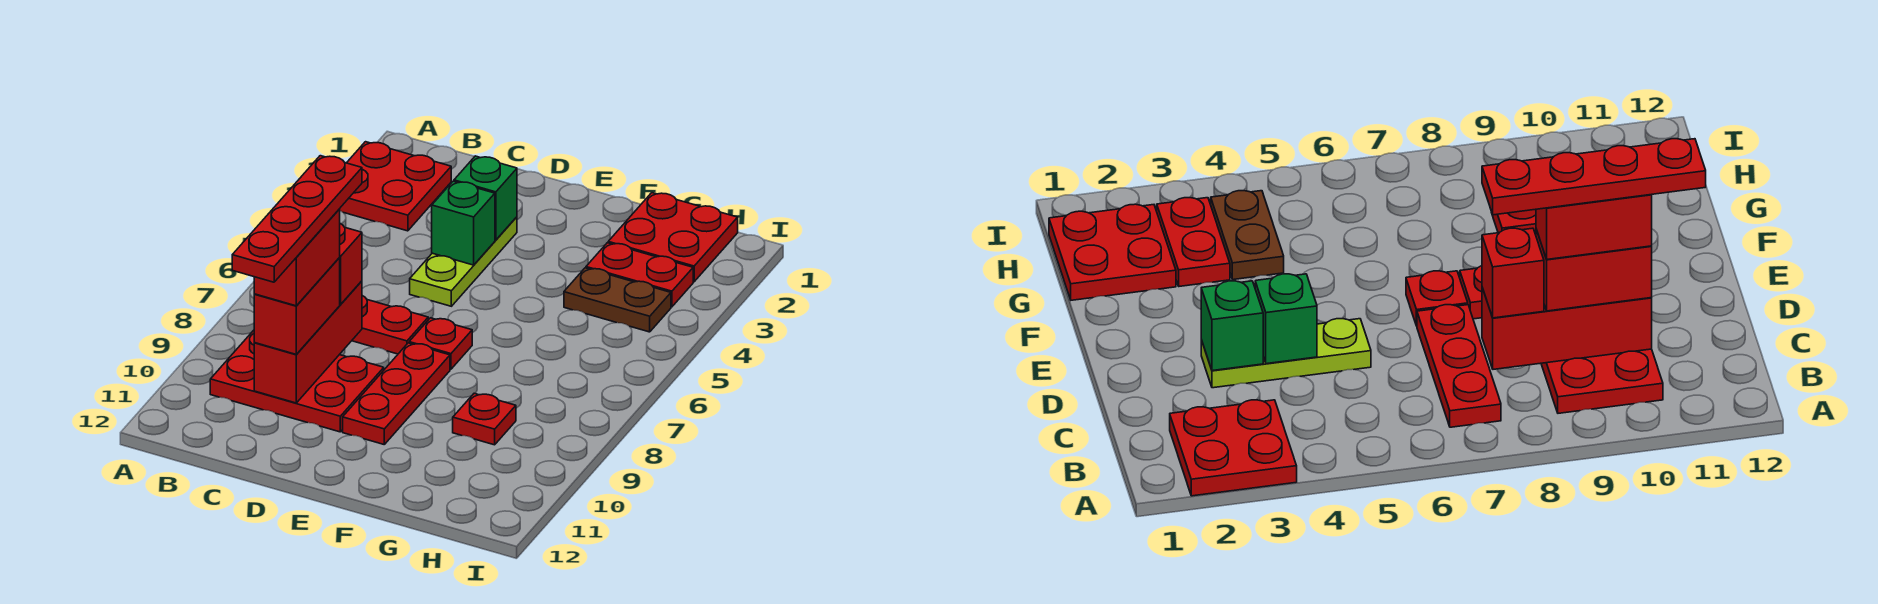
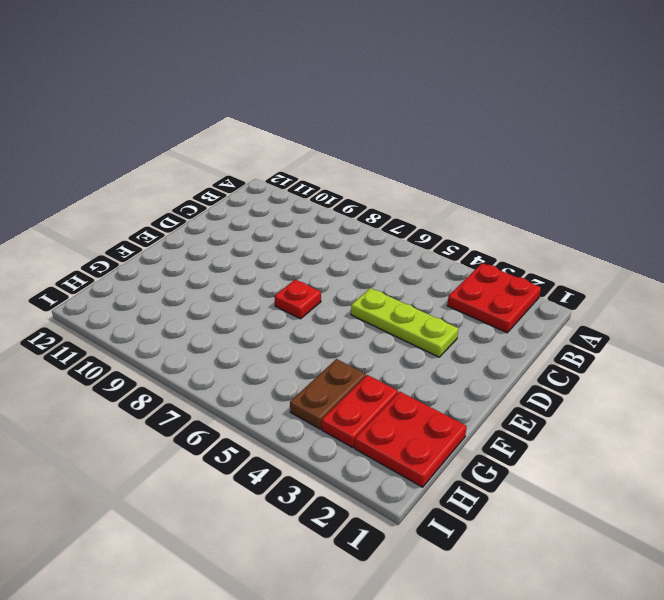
none -> red plate B7:D7 level 1
none -> red plate B9:D10 level 1
none -> red plate E8:E10 level 1

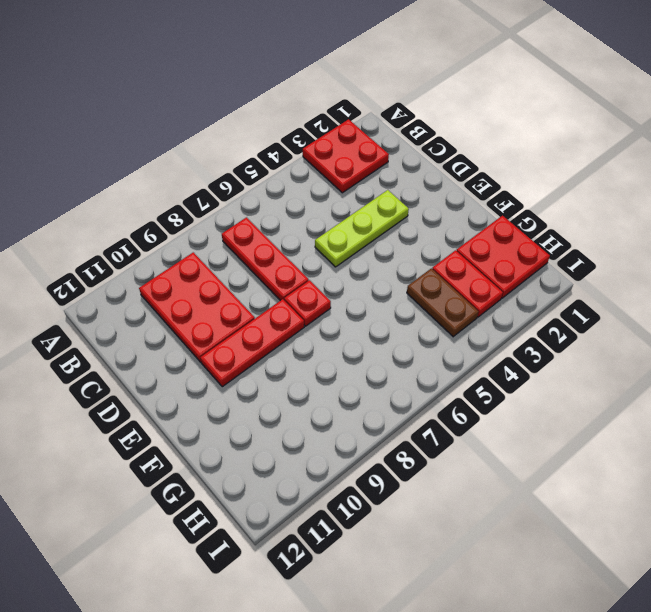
none -> red plate G9 level 1
none -> red brick C8:C10 level 2
none -> green brick D3 level 2

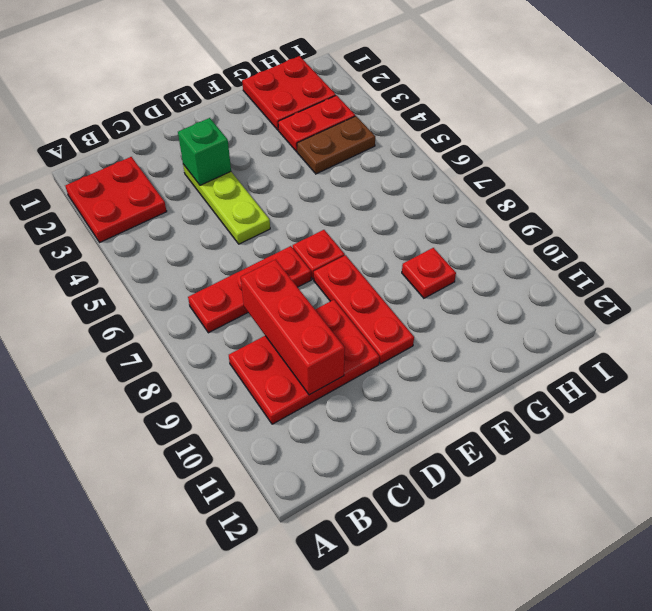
none -> green brick D4 level 2
none -> red brick C8 level 3
none -> red brick C9:C10 level 3

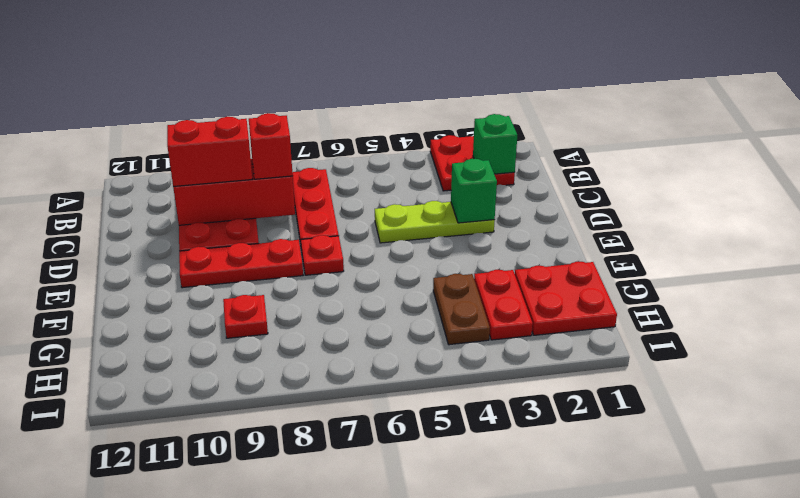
green brick B2 level 2 -> green brick D4 level 2
none -> red brick C9:C10 level 4
none -> red plate C8:C11 level 5

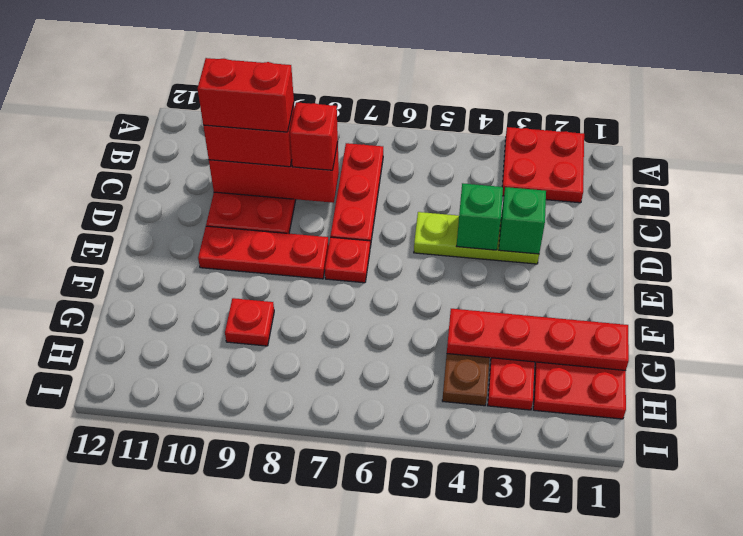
red plate G1:G4 level 2 -> red plate C8:C11 level 5

